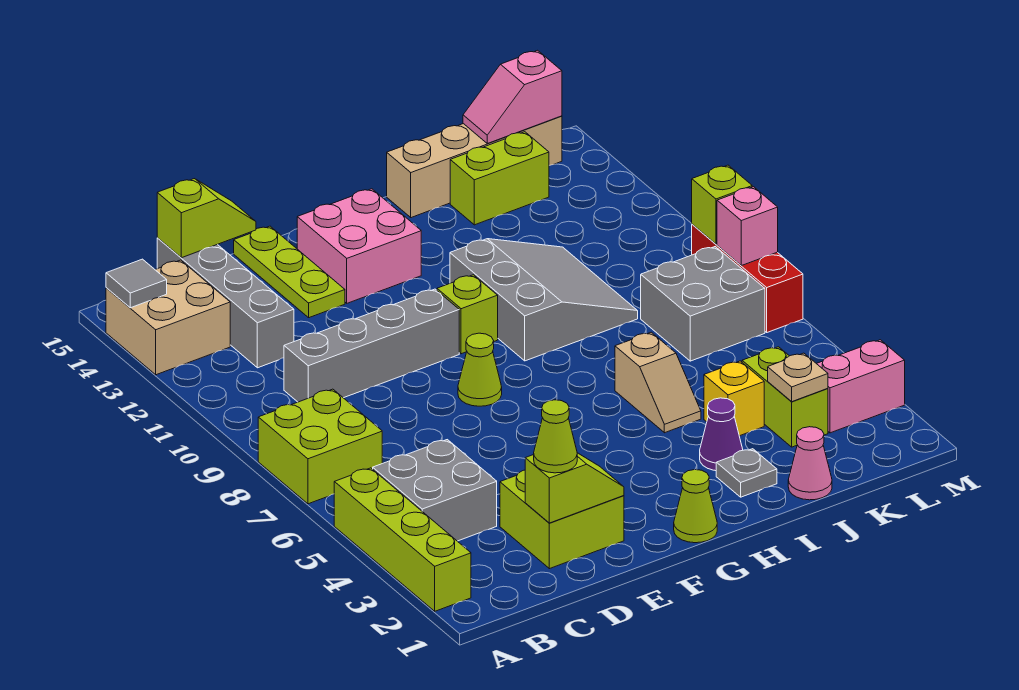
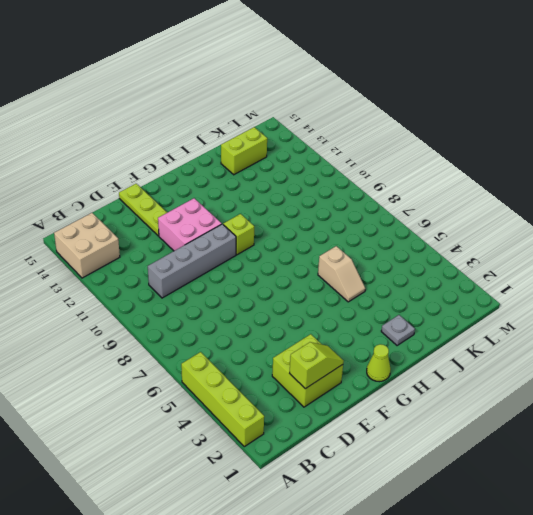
pink brick E11:F12 level 1 -> pink brick F13:G14 level 1
none -> lime brick A7:B8 level 1
none -> grey brick B4:C5 level 1
none -> grey brick C12:C15 level 1
none -> lime cone F8 level 1

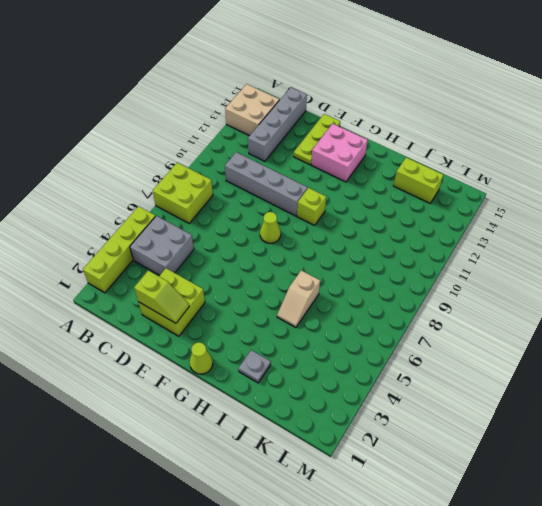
none -> grey slope H9:J11 level 1 top H
none -> purple cone I3 level 1
none -> tan brick I15:L15 level 1
none -> pink cone J1 level 1

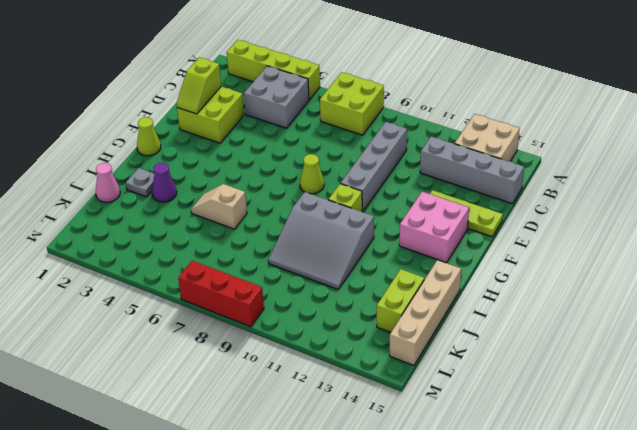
none -> yellow brick J4 level 1
none -> lime brick K3:K4 level 1
none -> grey brick K7:L8 level 1
none -> pink brick L3:M3 level 1

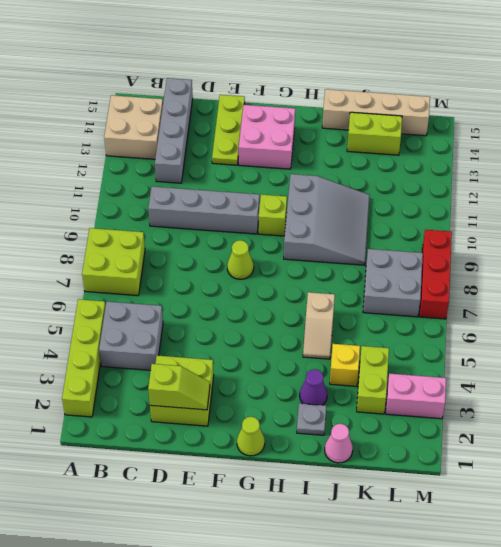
none -> grey tile A14 level 2
none -> lime slope C15:D15 level 2 top C
none -> tan plate K3 level 2
none -> pink slope K15:L15 level 2 top L

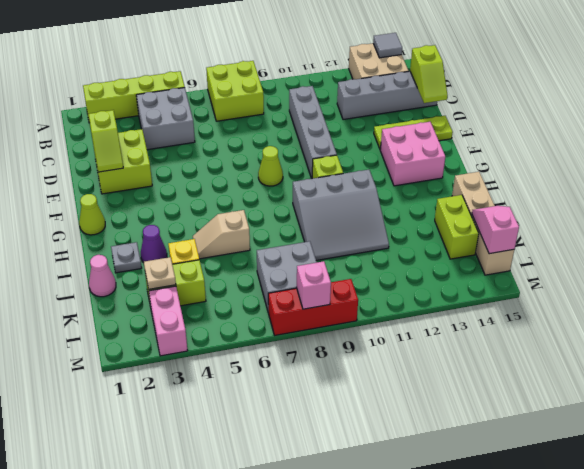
none -> lime brick M9 level 2
none -> lime cone D2 level 3

